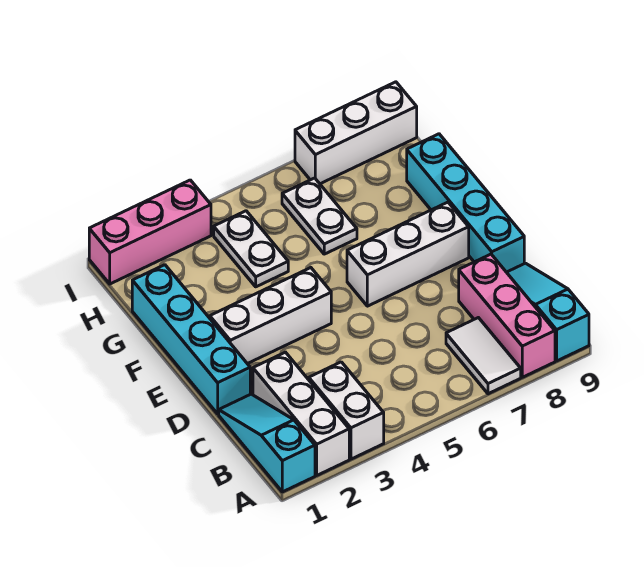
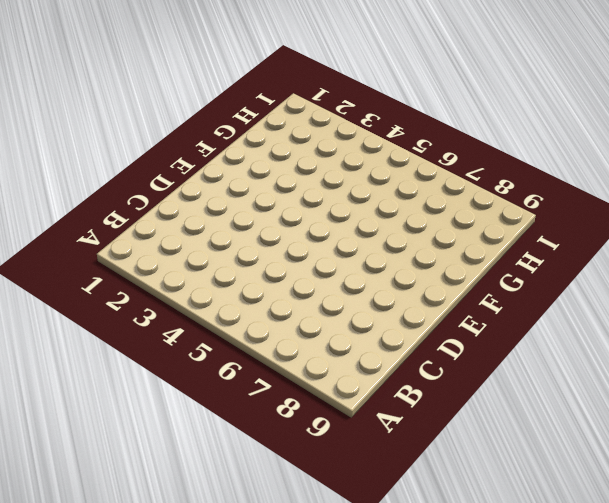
none -> cyan slope A1:C1 level 1 top A
none -> white brick A2:C2 level 1
none -> white brick A3:B3 level 1

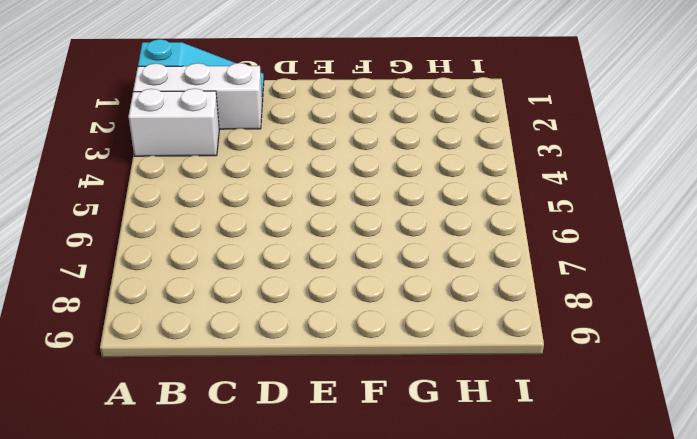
none -> white tile A7:B7 level 1
none -> pink brick A8:C8 level 1
none -> cyan slope A9:C9 level 1 top A

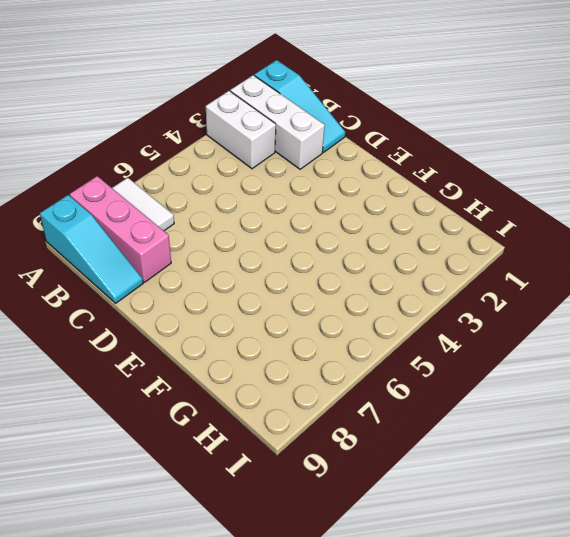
none -> cyan brick D1:G1 level 1
none -> cyan brick D9:G9 level 1
none -> white brick E2:E4 level 1

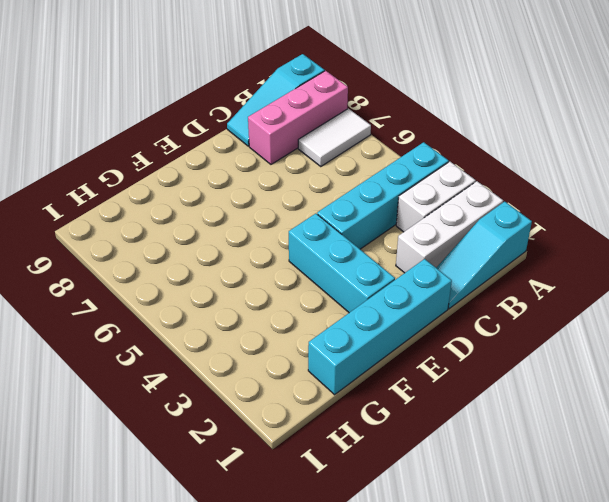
cyan brick A4:D4 level 1 -> cyan brick D9:G9 level 1
cyan brick E2:E4 level 1 -> white brick E2:E4 level 1
none -> white brick E6:E8 level 1
none -> white plate G4:H4 level 1
none -> white plate G6:H6 level 1

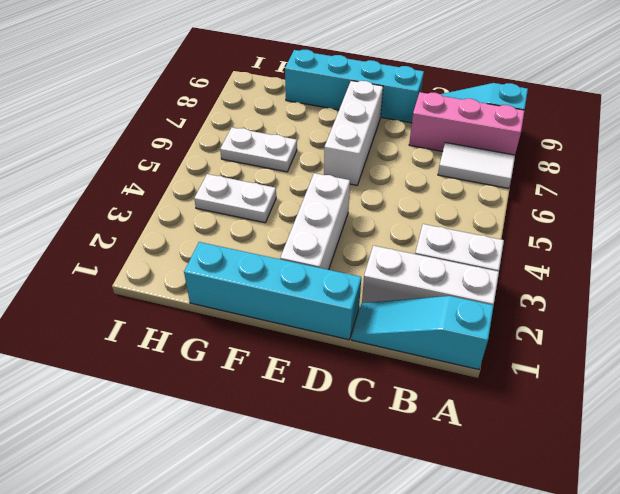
none -> pink brick I1:I3 level 1
none -> white brick I7:I9 level 1

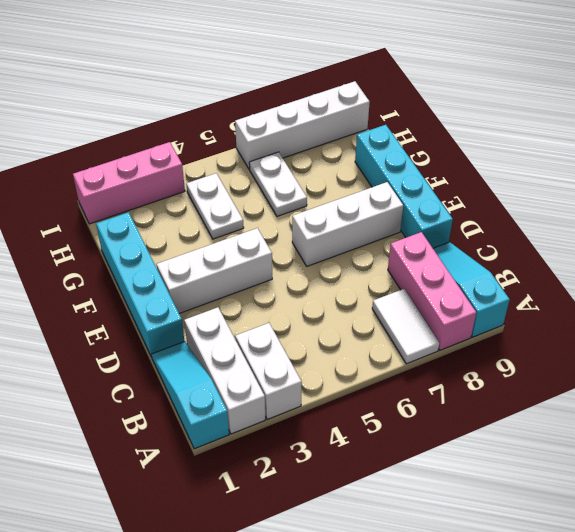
white brick I6:I9 level 1 -> white brick I7:I9 level 1

